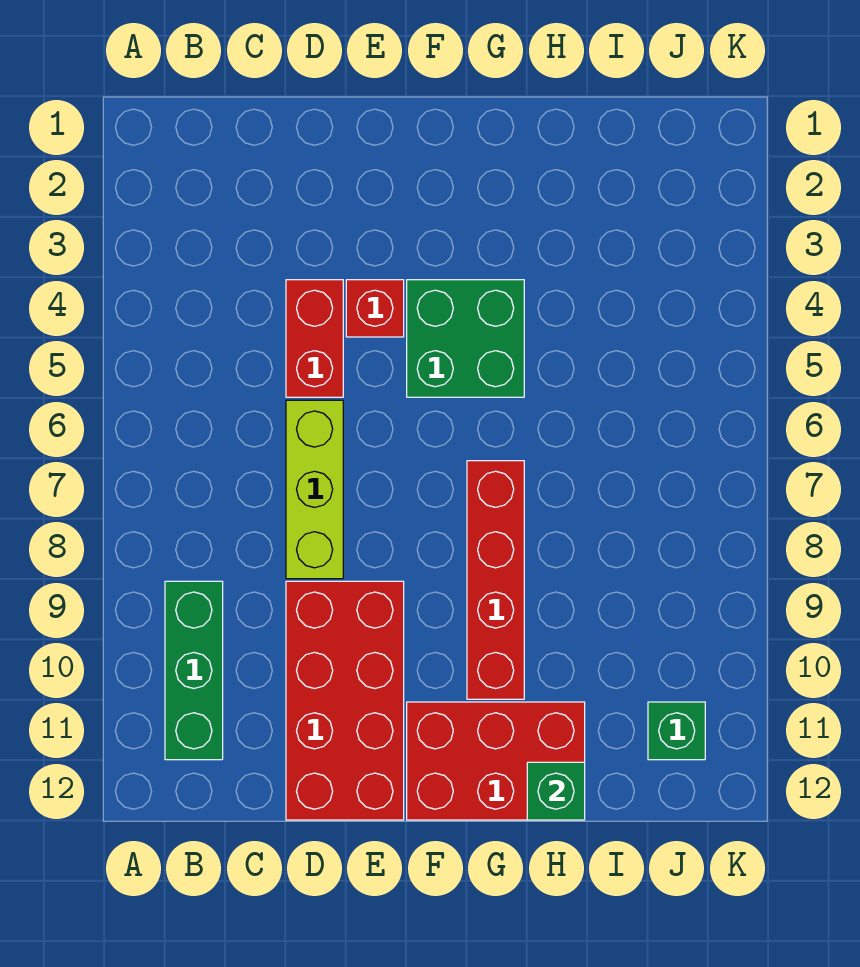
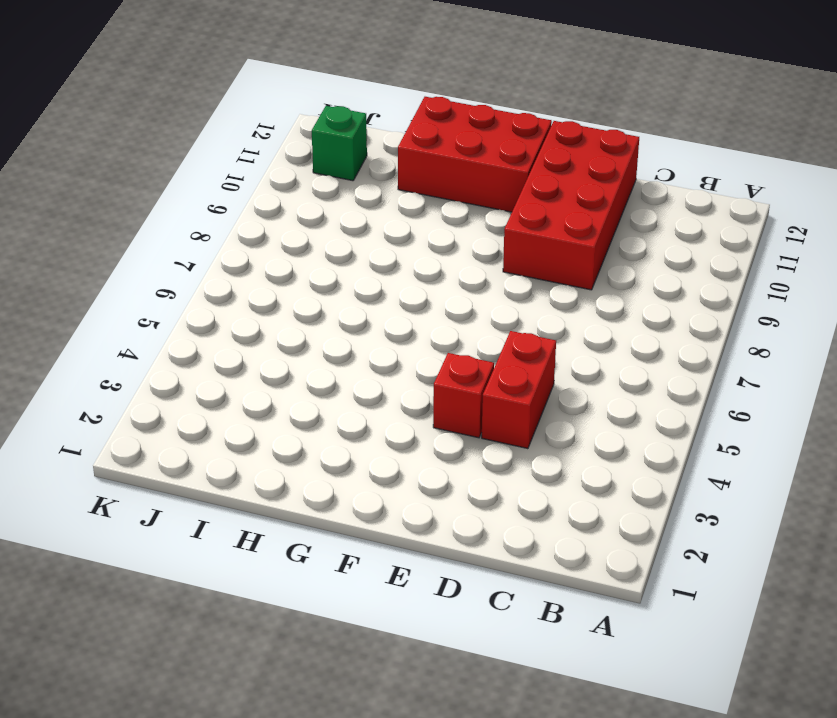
none -> green brick B9:B11 level 1
none -> lime brick D6:D8 level 1

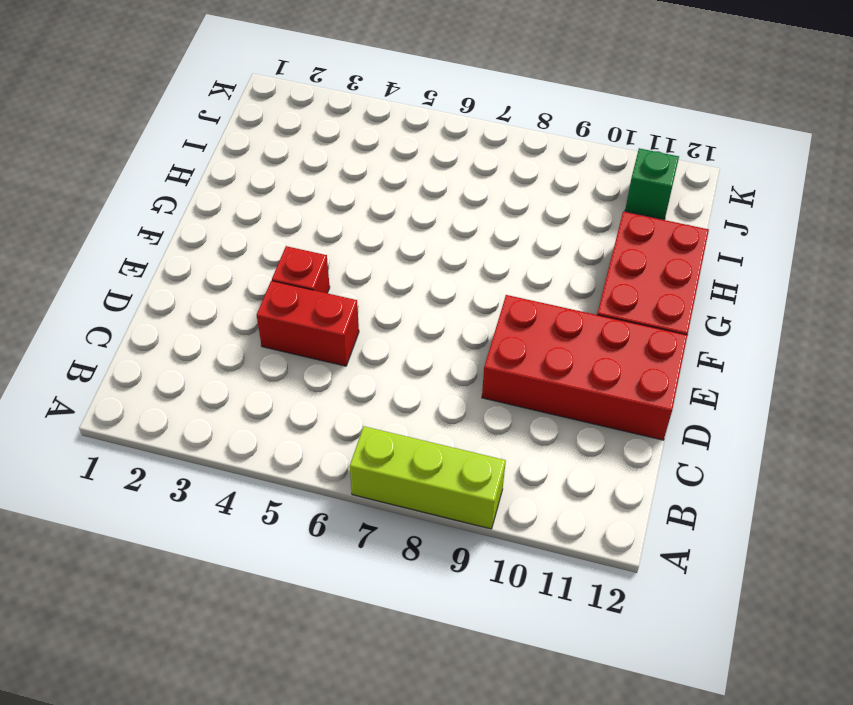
lime brick A7:A9 level 1 -> lime brick D6:D8 level 1
none -> green brick B9:B11 level 1
none -> green brick F4:G5 level 1

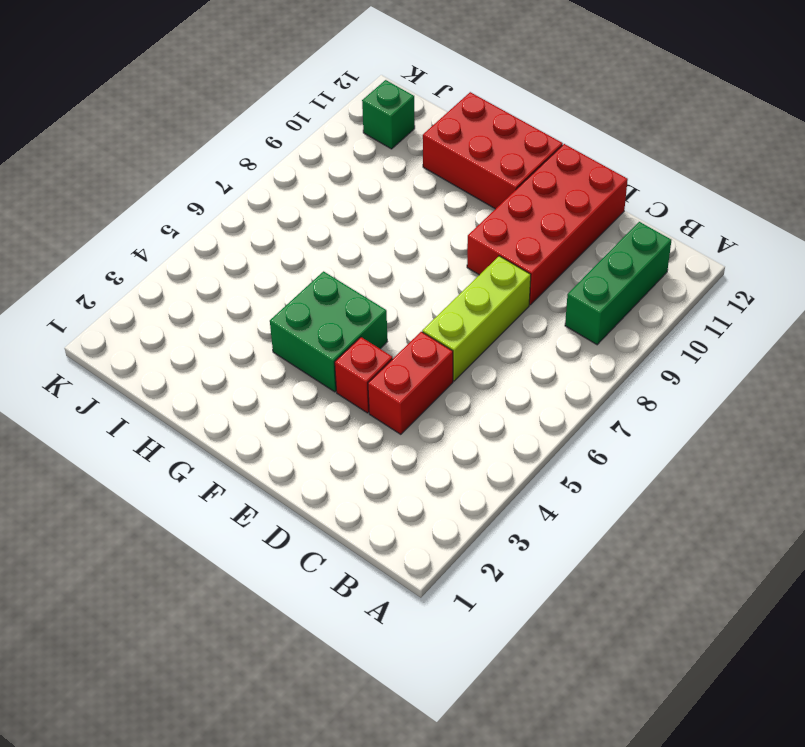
none -> red brick G7:G10 level 1
none -> green brick H12 level 2

